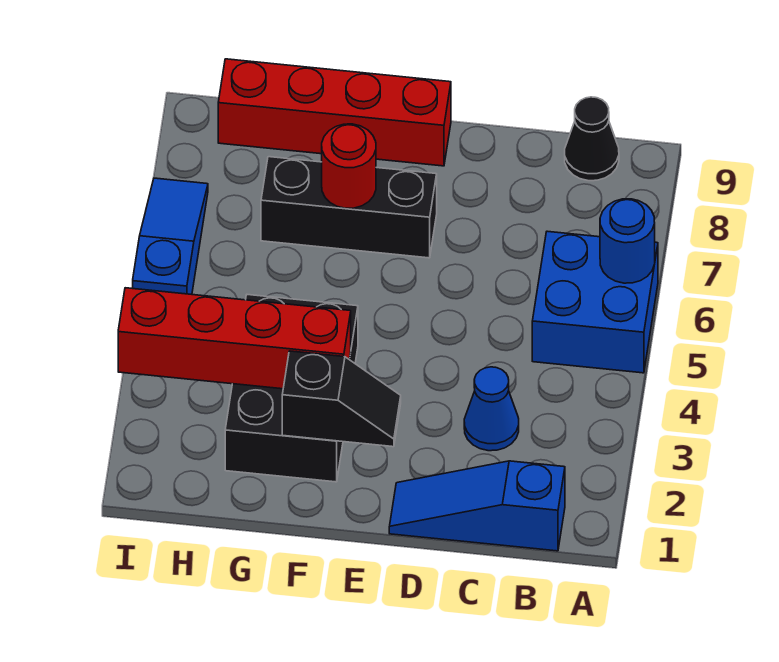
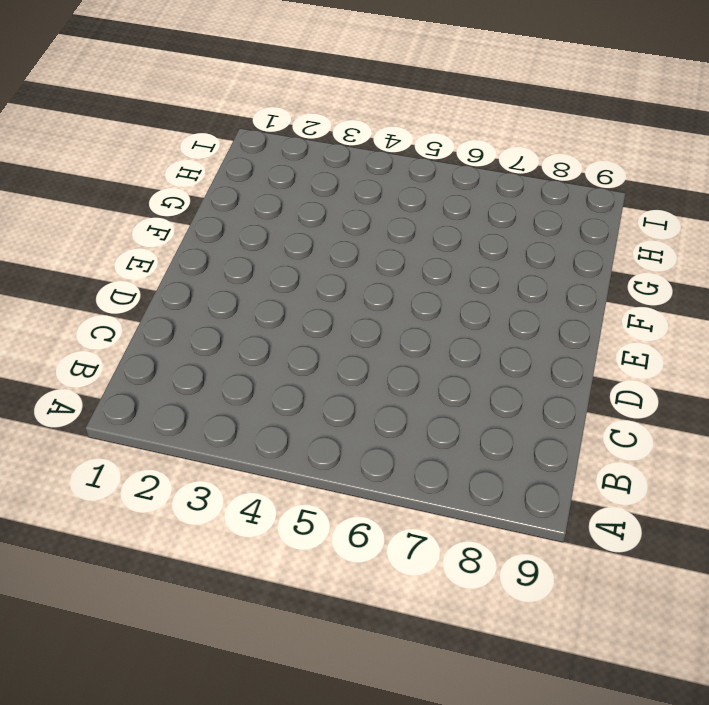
none -> blue brick A5:B6 level 1
none -> blue slope B1:D1 level 1 top B
none -> black cone B9 level 1

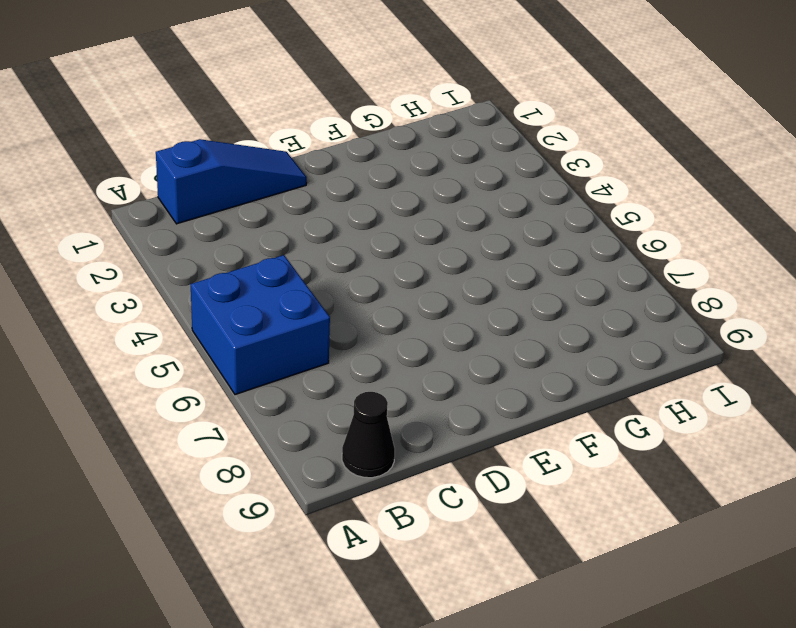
none -> blue cone C3 level 1
none -> black brick E7:G7 level 1
none -> red brick E9:H9 level 1

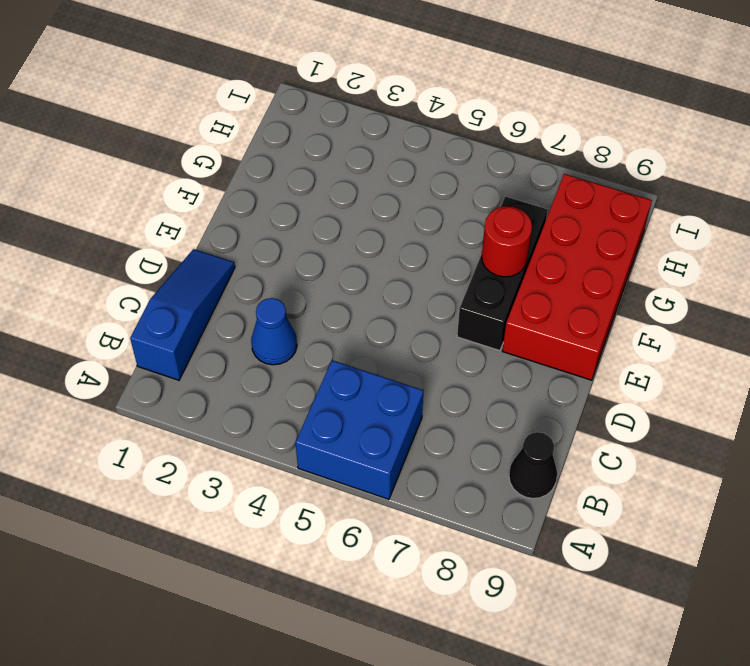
red brick E8:H9 level 1 -> red brick E9:H9 level 1
none -> black brick F2:G4 level 1
none -> blue slope I5:I7 level 1 top 5
none -> blue round brick A6 level 2

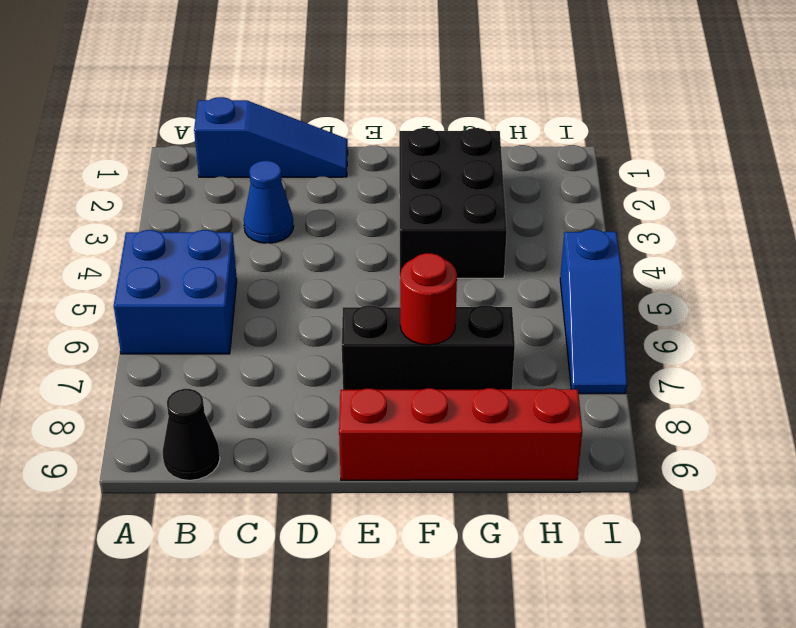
none -> blue round brick A6 level 2
none -> black slope E2:F2 level 2 top F
none -> red brick F3:I3 level 2

